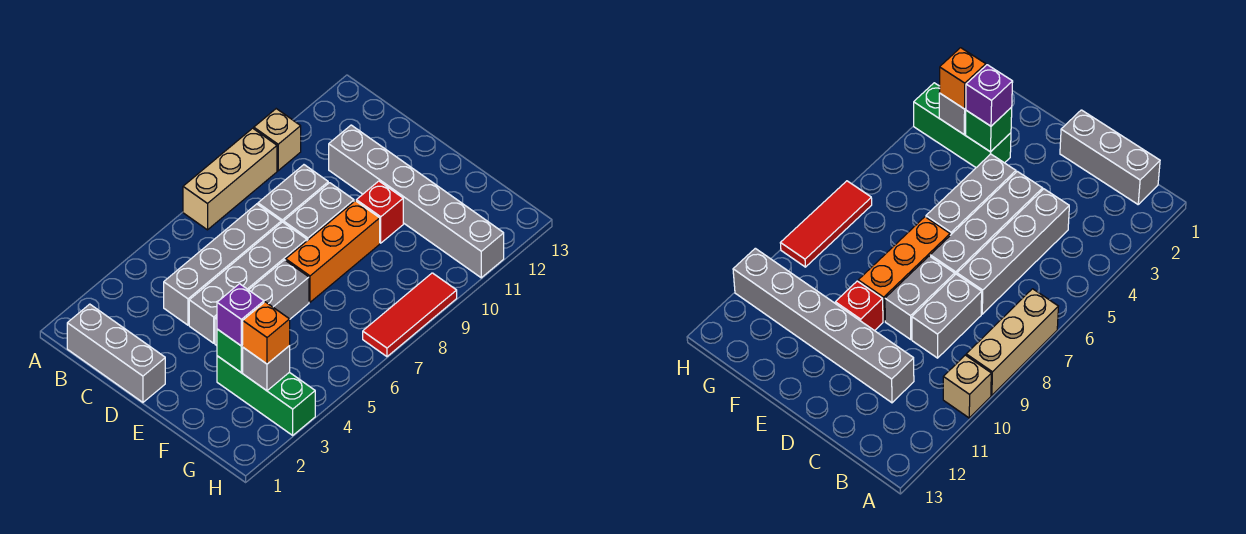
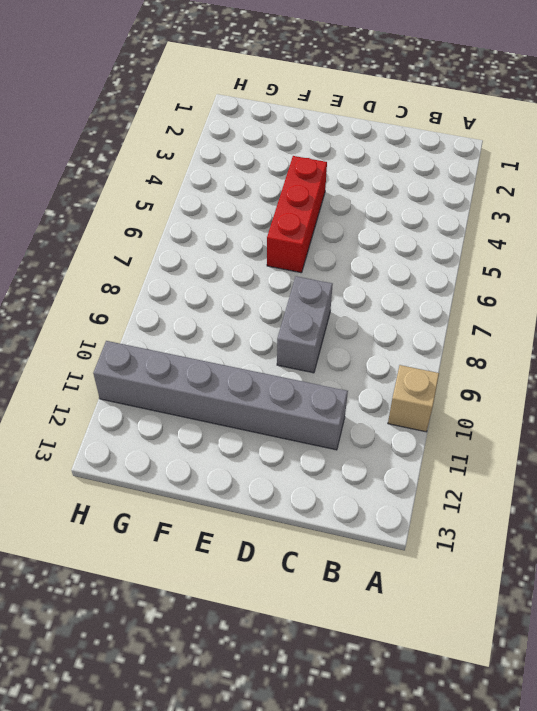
red brick E4:E6 level 1 -> grey brick E4:E6 level 1
none -> tan brick A7:A9 level 1
none -> grey brick B1:D1 level 1
none -> grey brick C4:C7 level 1

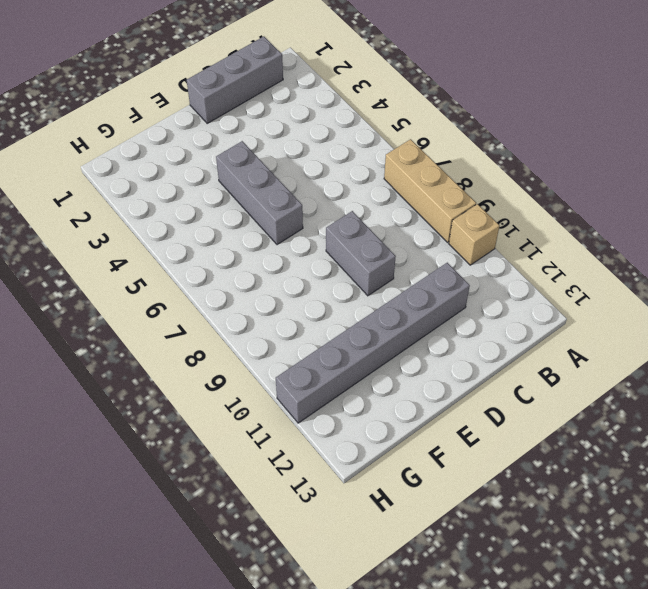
none -> grey brick C4:C7 level 1
none -> grey brick C8:C9 level 1
none -> grey brick D4:D7 level 1

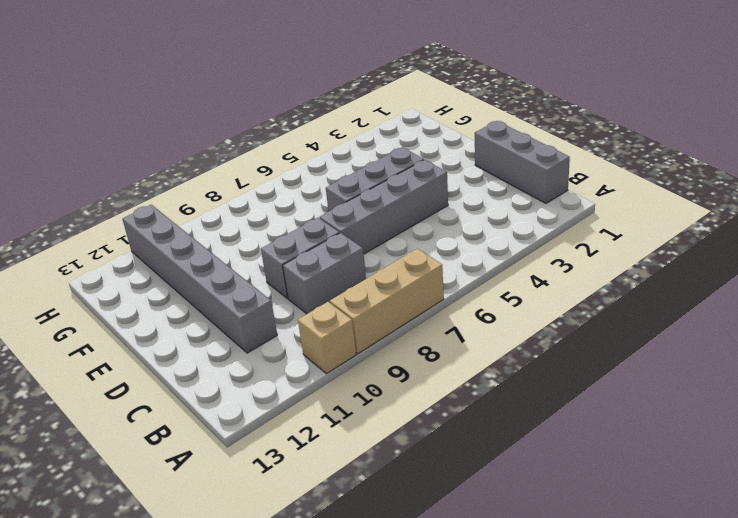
none -> grey brick C4:C7 level 1
none -> orange brick E7:E9 level 1
none -> red brick E10 level 1

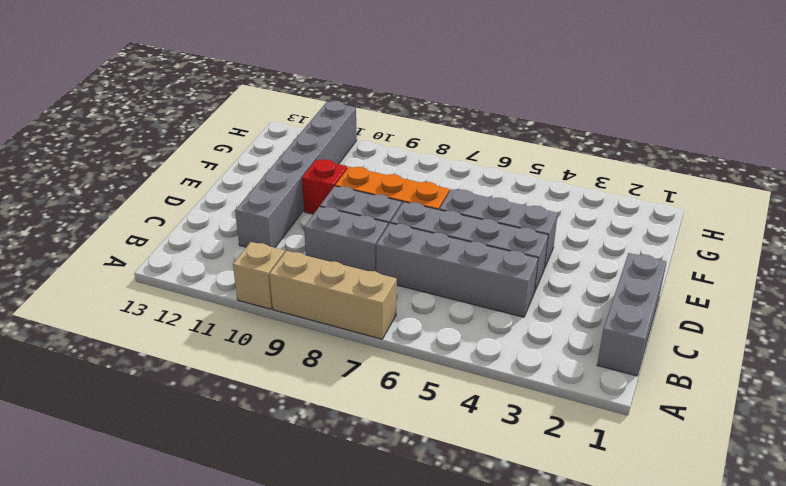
none -> green brick F3:H3 level 1
none -> red tile H7:H9 level 1
none -> green brick F3 level 2

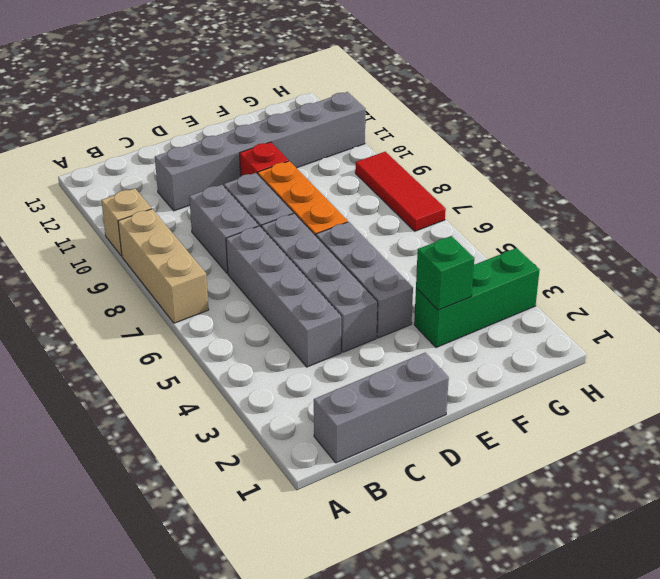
none -> grey brick G3 level 2
none -> purple brick F3 level 3
none -> orange brick G3 level 3

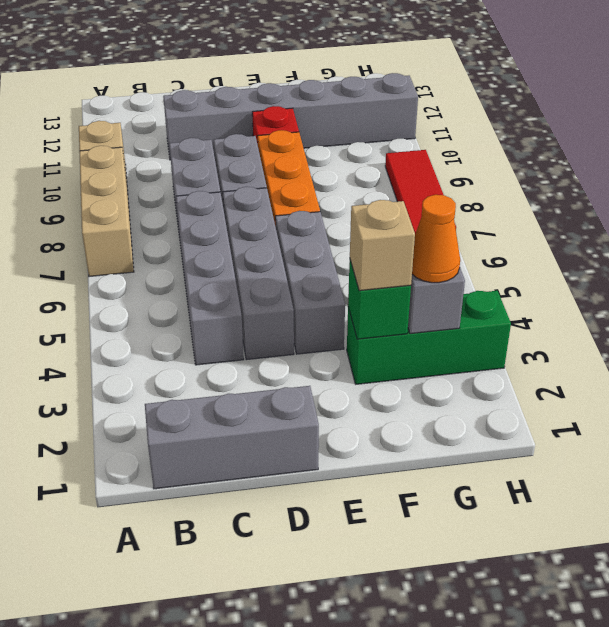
tan brick F3 level 3 -> purple brick F3 level 3
orange cone G3 level 3 -> orange brick G3 level 3

